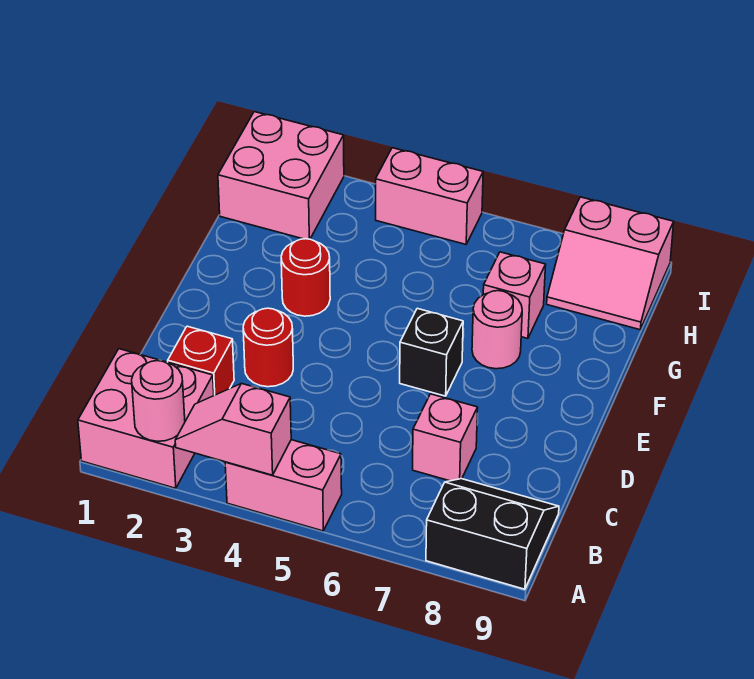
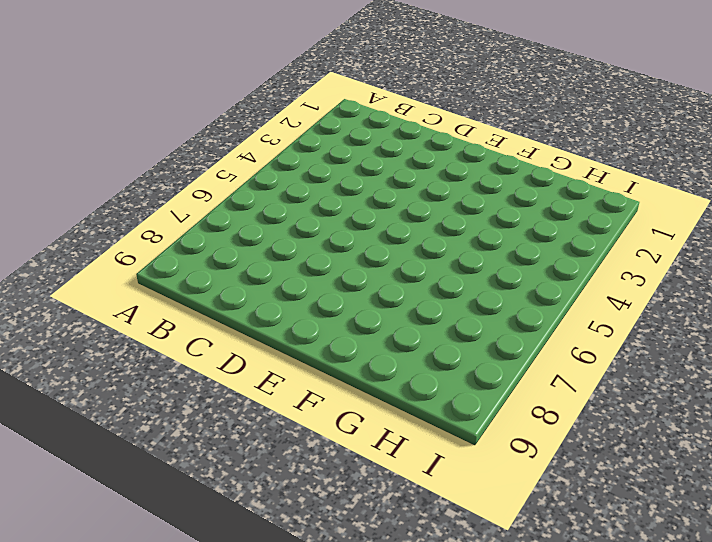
none -> pink brick A1:B2 level 1
none -> pink brick A4:A5 level 1
none -> black slope A8:B9 level 1 top A

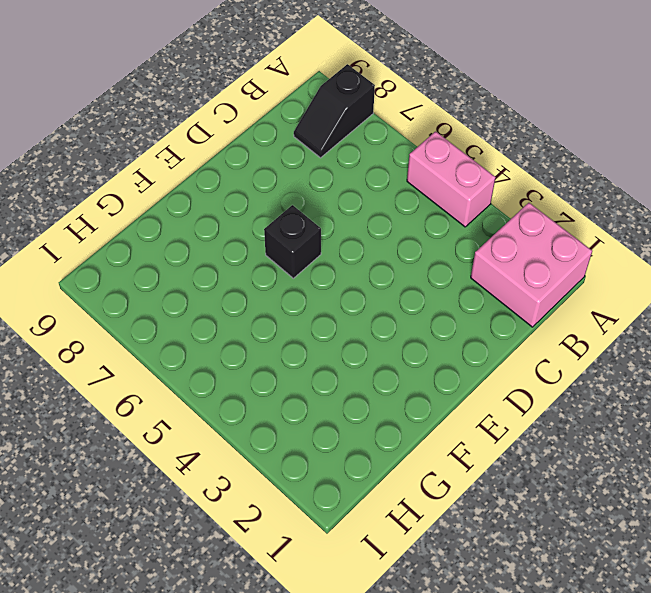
black slope A8:B8 level 1 top A -> black slope A8:B9 level 1 top A
none -> red brick C2 level 1
none -> pink brick C7 level 1
none -> red round brick D3 level 1

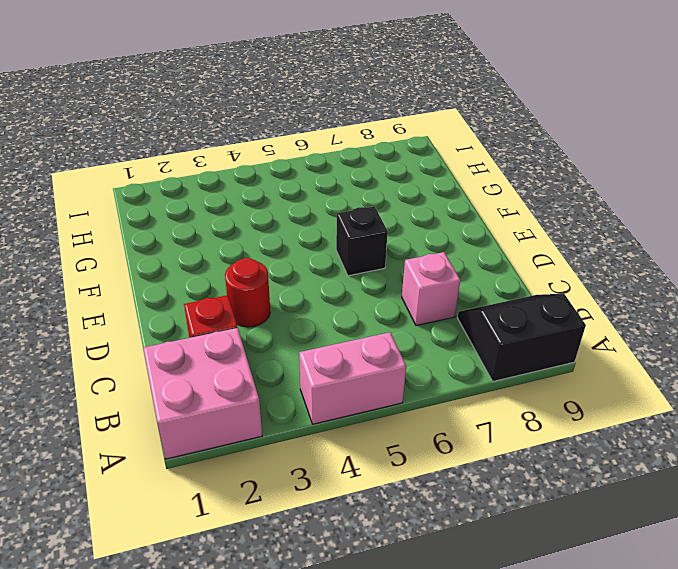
none -> red round brick F3 level 1
none -> pink round brick F7 level 1
none -> pink brick G7 level 1

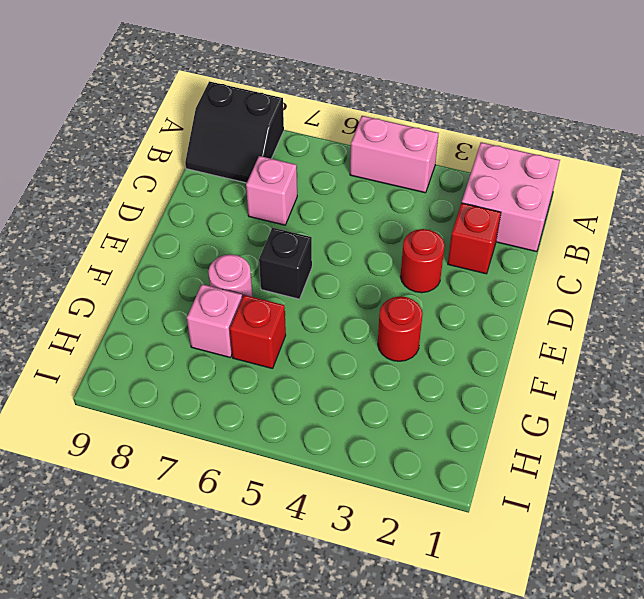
red brick G6 level 1 -> none
none -> pink brick H1:I2 level 1
none -> pink slope H8:I9 level 1 top I
none -> pink brick I4:I5 level 1

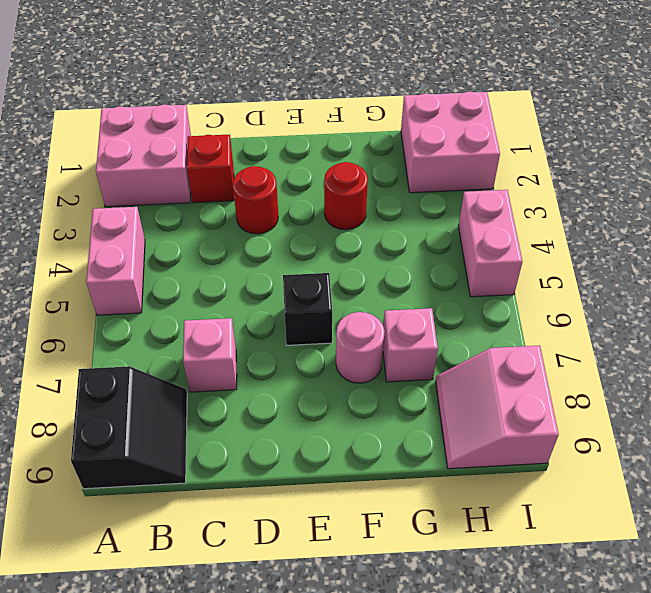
none -> pink round brick A2 level 2
none -> pink slope A3:A4 level 2 top 4

